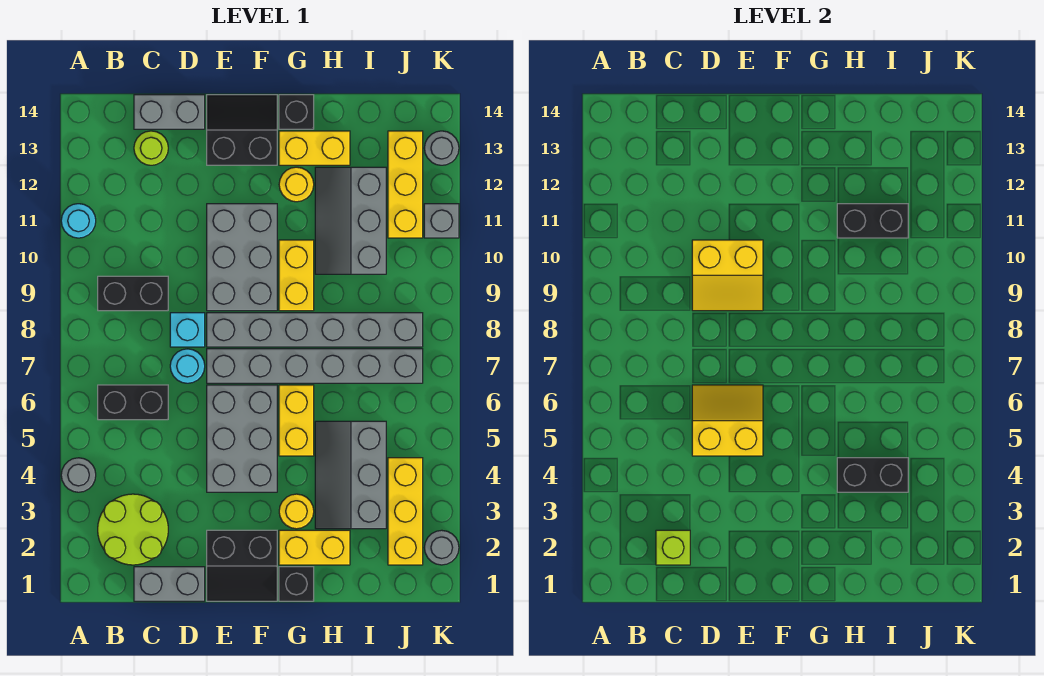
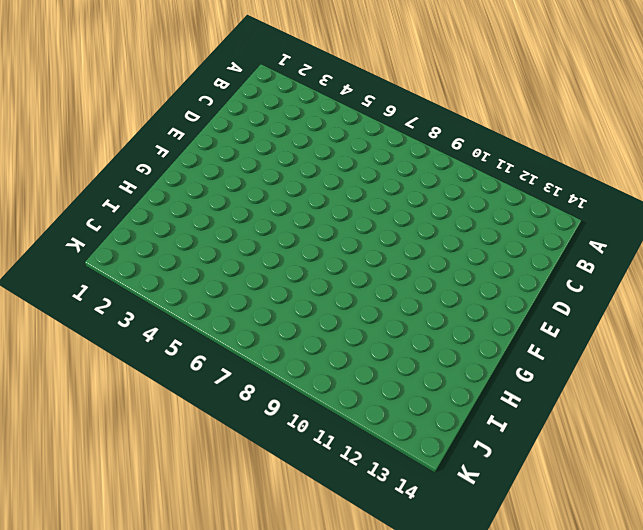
none -> grey round brick A4 level 1
none -> cyan round brick A11 level 1
none -> lime round brick B2:C3 level 1
none -> black brick B6:C6 level 1

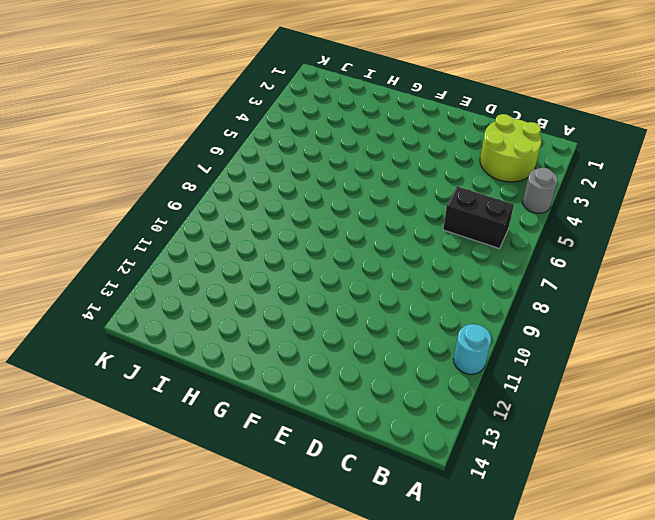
none -> black brick B9:C9 level 1
none -> grey brick C1:D1 level 1
none -> lime round brick C13 level 1
none -> grey brick C14:D14 level 1

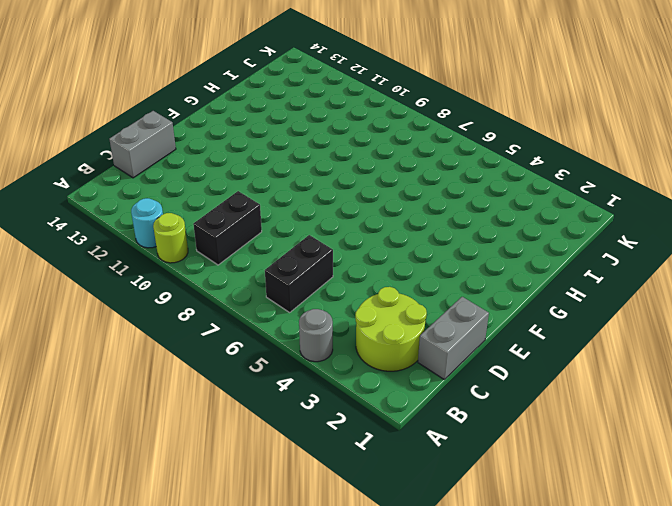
lime round brick A10 level 1 -> lime round brick C13 level 1
none -> cyan round brick D7 level 1
none -> cyan brick D8 level 1
none -> black slope E1:F2 level 1 top 2
none -> grey brick E4:F6 level 1

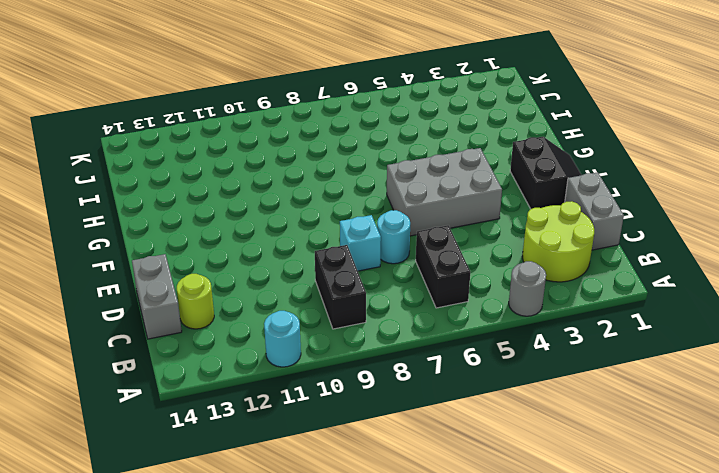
none -> grey brick E7:J7 level 1
none -> grey brick E8:J8 level 1
none -> grey brick E9:F11 level 1
none -> black slope E13:F14 level 1 top 13

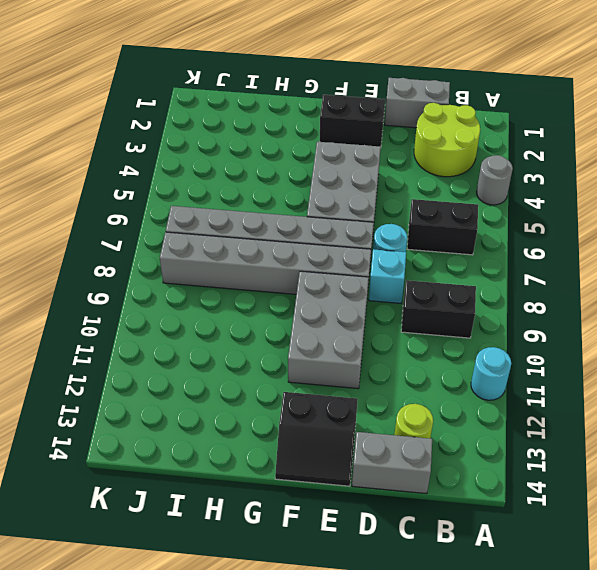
none -> black brick G1 level 1
none -> yellow brick G2:H2 level 1
none -> yellow round brick G3 level 1
none -> yellow brick G5:G6 level 1

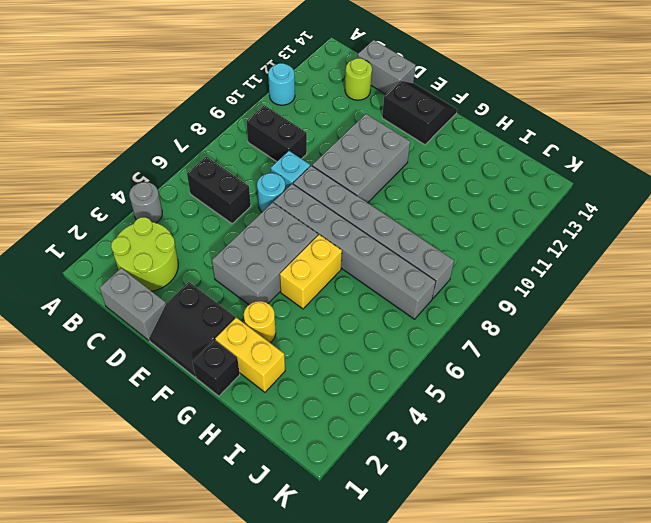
none -> yellow brick G9:G10 level 1
none -> yellow round brick G12 level 1
none -> yellow brick G13:H13 level 1
none -> black brick G14 level 1

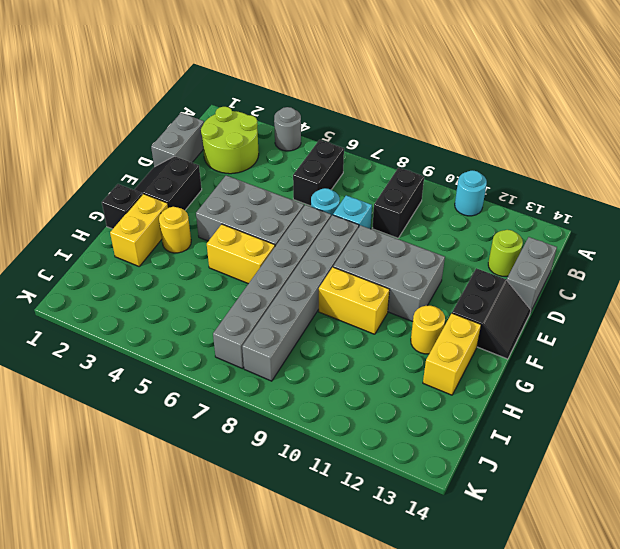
none -> black brick G14 level 1
none -> grey slope H3:I5 level 1 top I
none -> grey slope H10:I12 level 1 top I
none -> yellow brick J2:J4 level 1

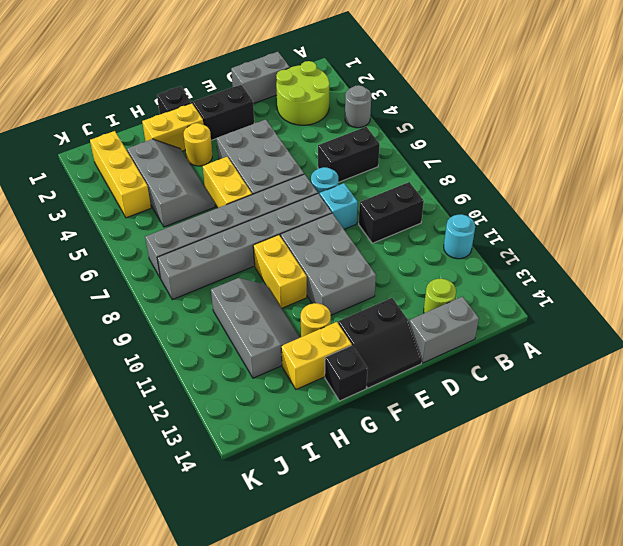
none -> yellow brick J11:J13 level 1
none -> grey round brick K2 level 1
none -> grey brick K11 level 1
none -> grey round brick K13 level 1

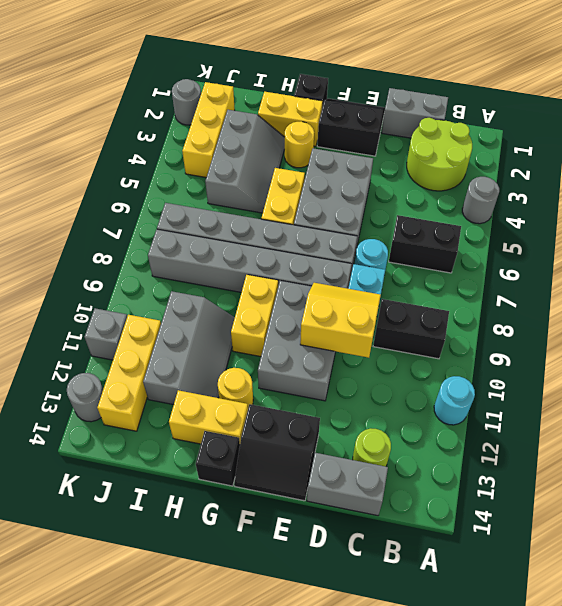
none -> lime brick C2 level 2
none -> yellow slope D5:E6 level 2 top 5
none -> black brick H4:I4 level 2
none -> black brick H11:I11 level 2

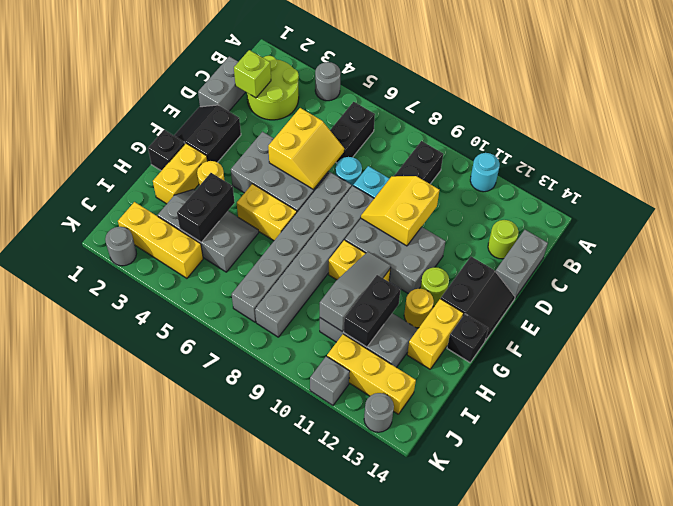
lime round brick F12 level 1 -> none
grey slope G10:I10 level 2 top I -> none

